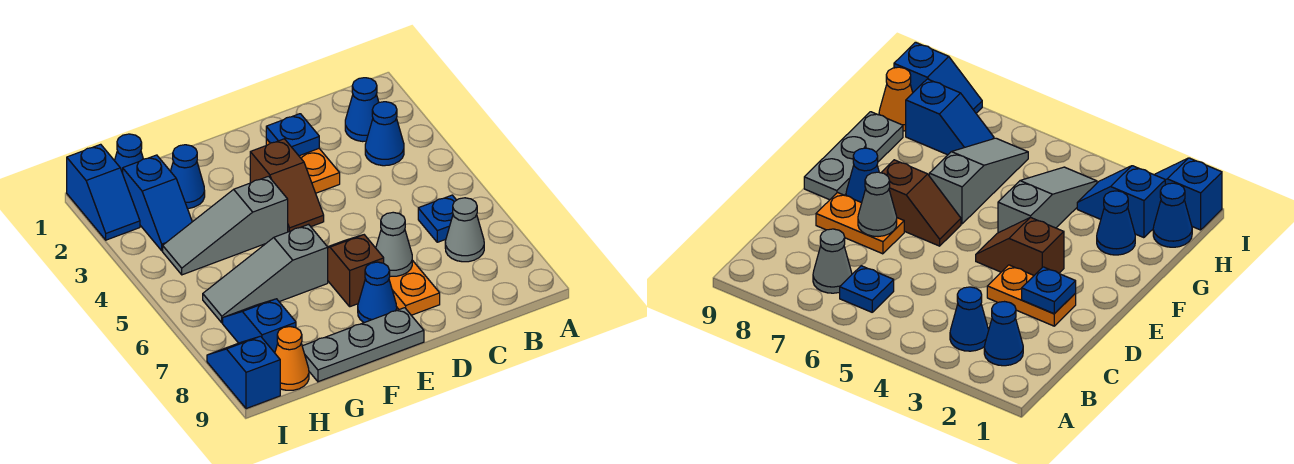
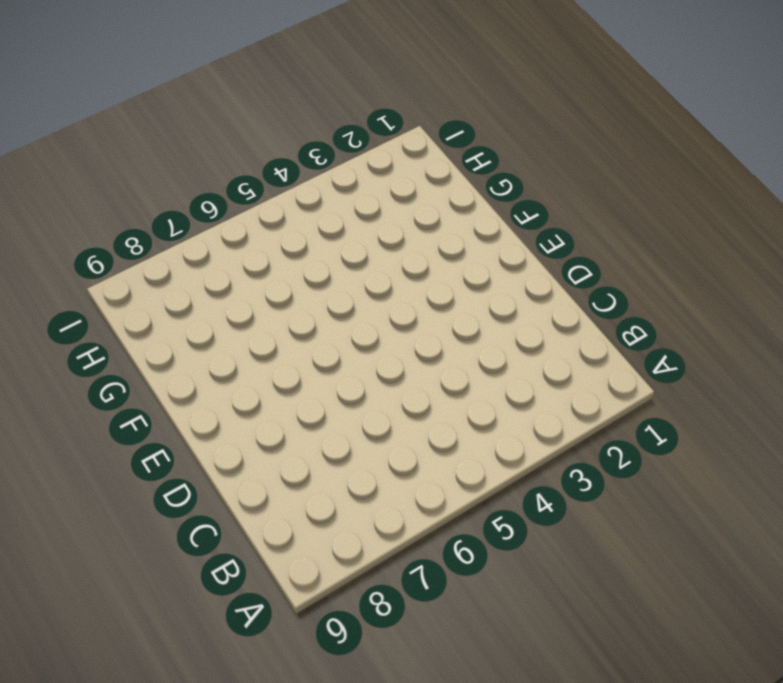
none -> blue cone B2 level 1
none -> blue cone B3 level 1
none -> blue plate B6 level 1

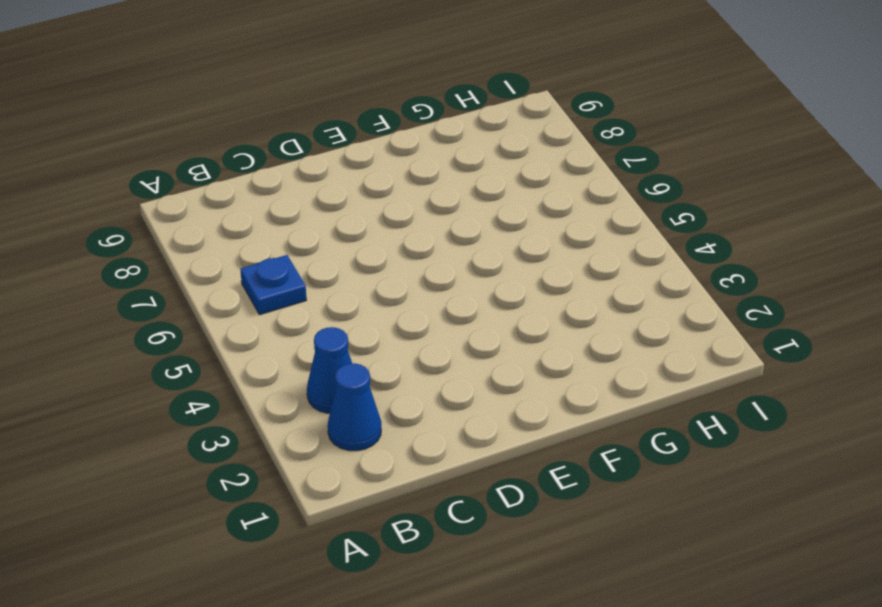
none -> grey cone B7 level 1
none -> orange plate D2:D3 level 1
none -> orange plate D7:D8 level 1

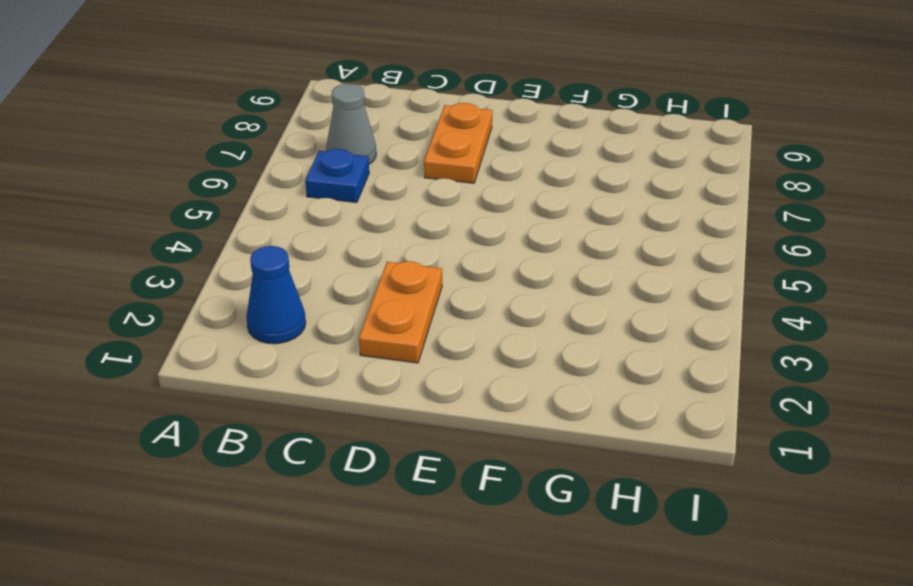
none -> blue cone B3 level 1
none -> brown slope E3:E4 level 1 top 3
none -> brown slope E6:E7 level 1 top 7

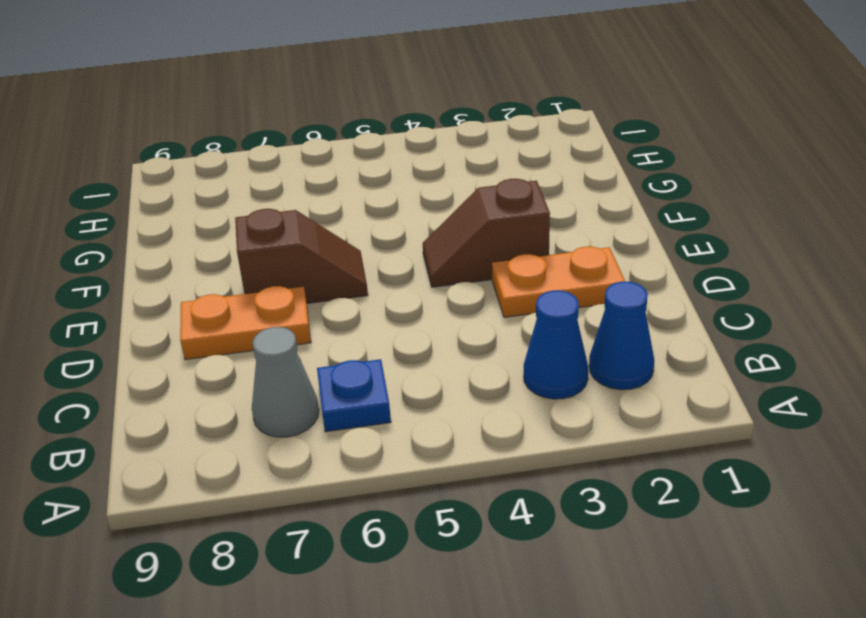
none -> blue cone E8 level 1
none -> grey plate E9:G9 level 1
none -> grey slope F4:H4 level 1 top F

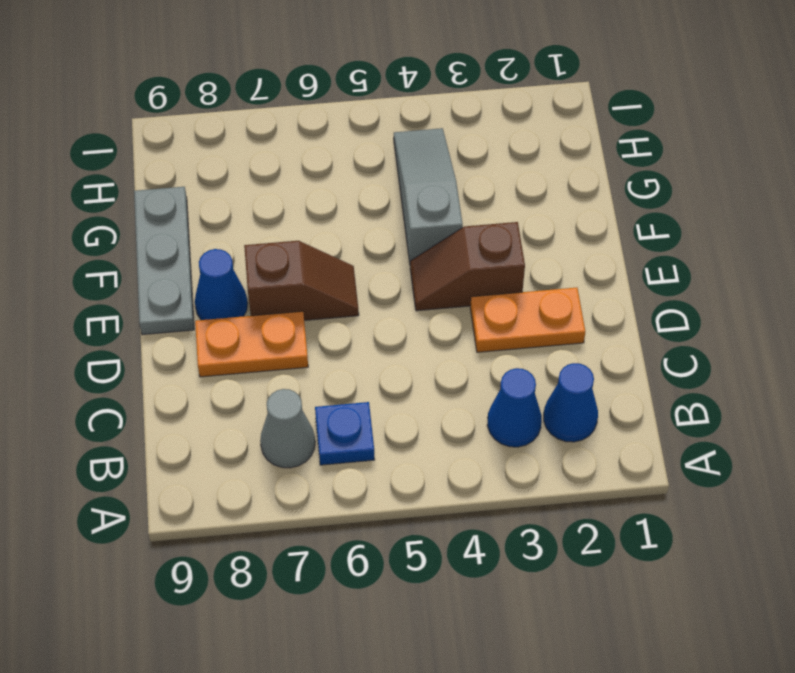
none -> grey slope F6:H6 level 1 top F
none -> blue cone G2 level 1
none -> blue cone H1 level 1

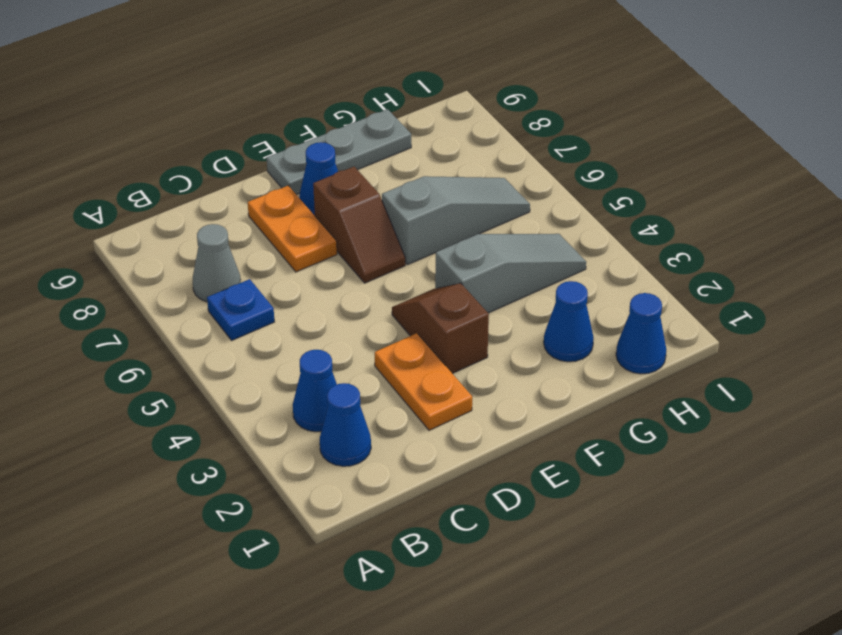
none -> blue slope H2:H3 level 1 top 2
none -> blue slope H7:H8 level 1 top 8
none -> orange cone H9 level 1

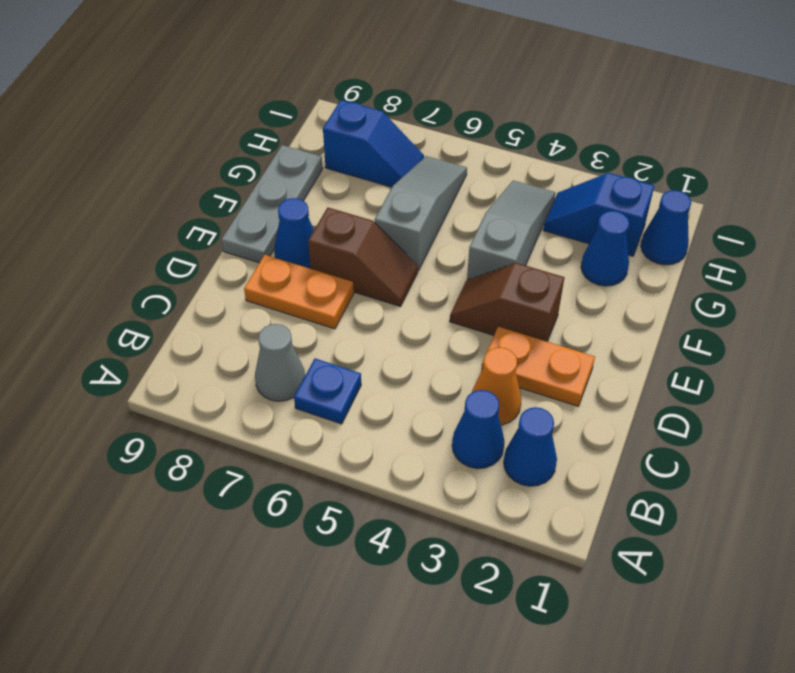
orange cone C3 level 1 -> orange cone H9 level 1
none -> blue slope I1:I2 level 1 top 1
none -> blue slope I8:I9 level 1 top 9
none -> blue plate D2 level 2

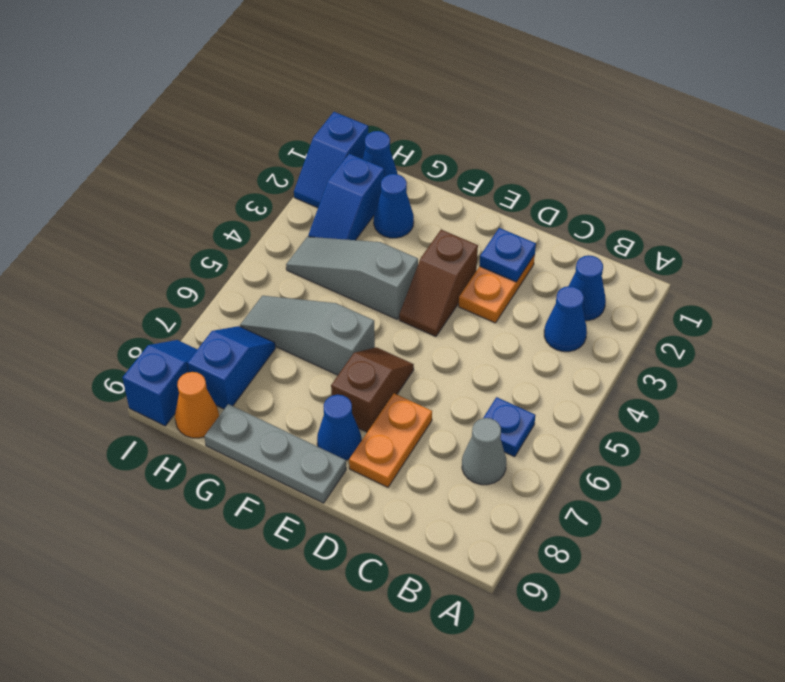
none -> grey cone D7 level 2

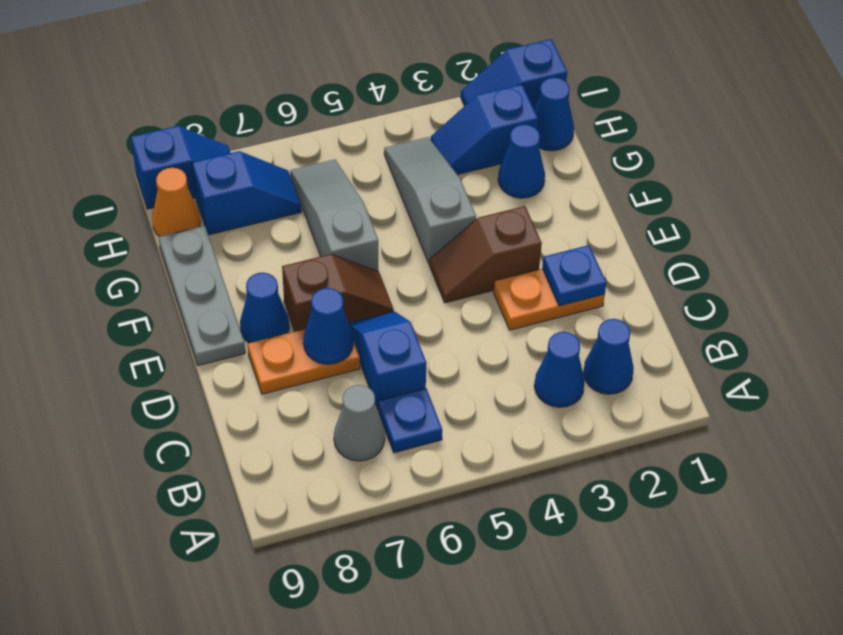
blue slope C6:D6 level 1 top C -> none
blue cone D7 level 2 -> grey cone D7 level 2

